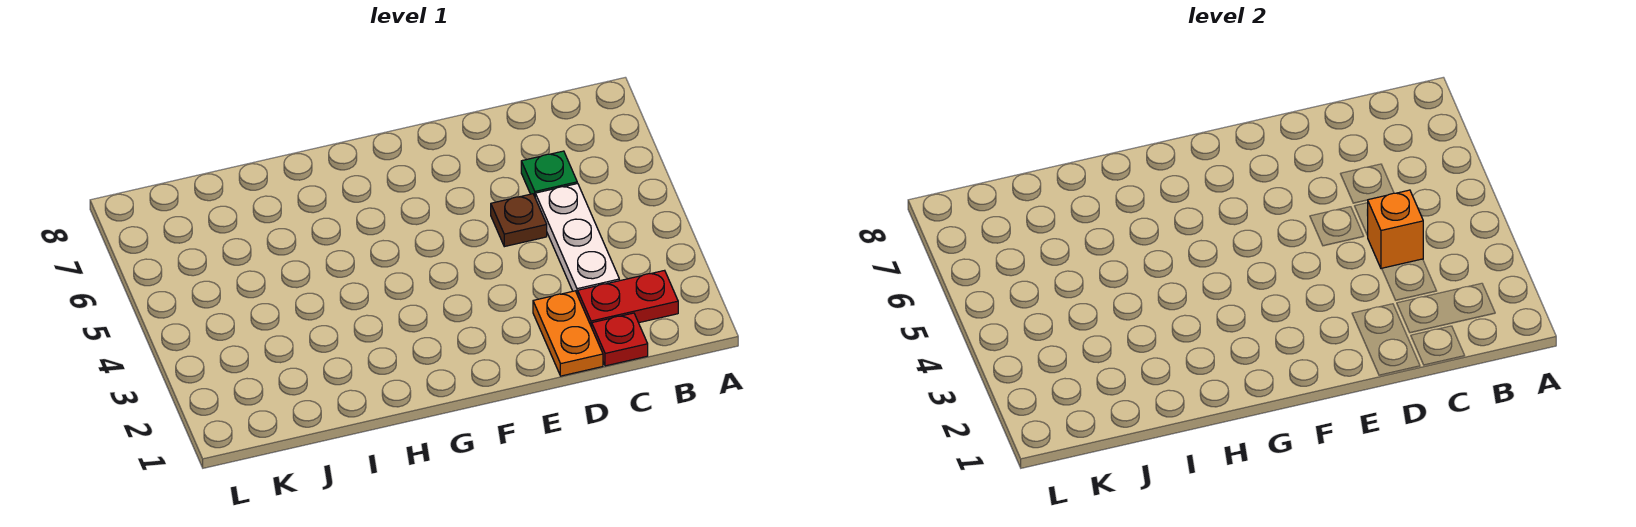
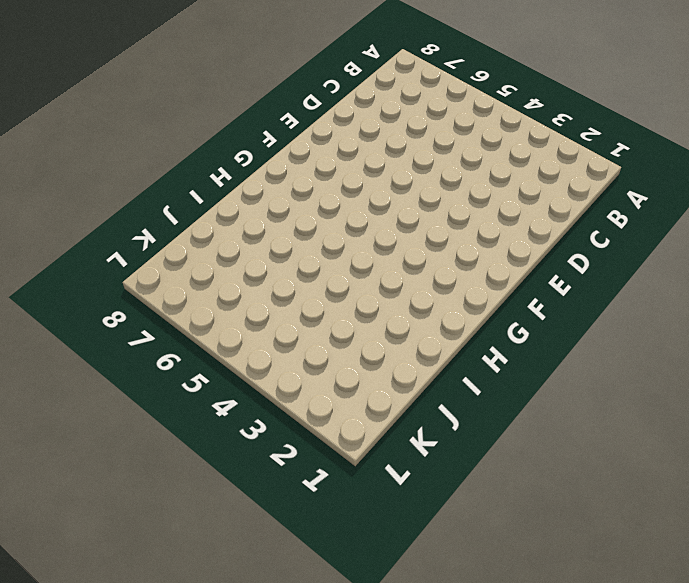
none -> red plate B2:C2 level 1
none -> red plate C1 level 1

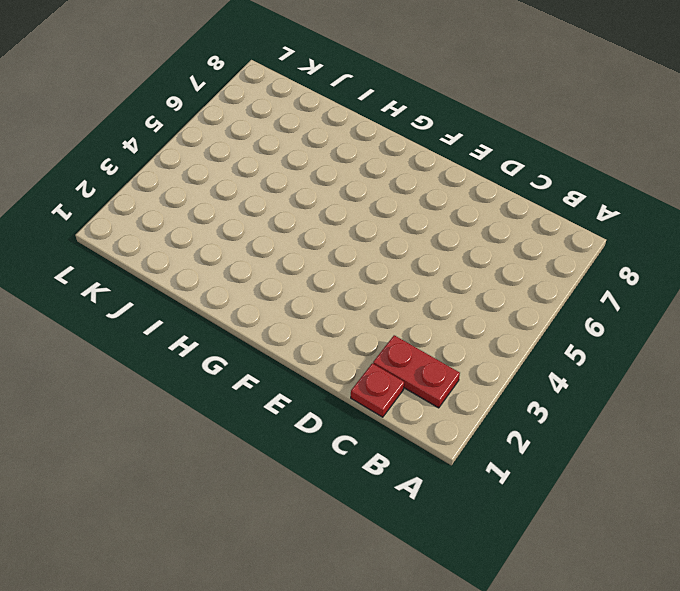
none -> white plate C3:C5 level 1
none -> green plate C6 level 1

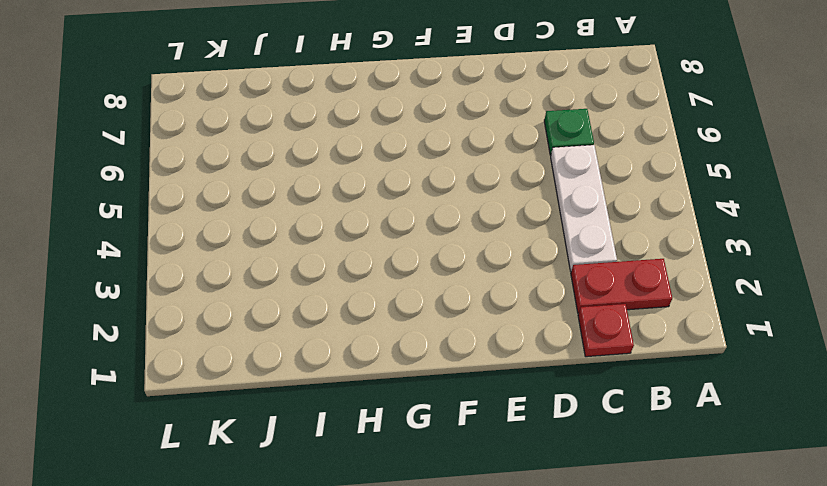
none -> orange plate D1:D2 level 1
none -> brown plate D5 level 1

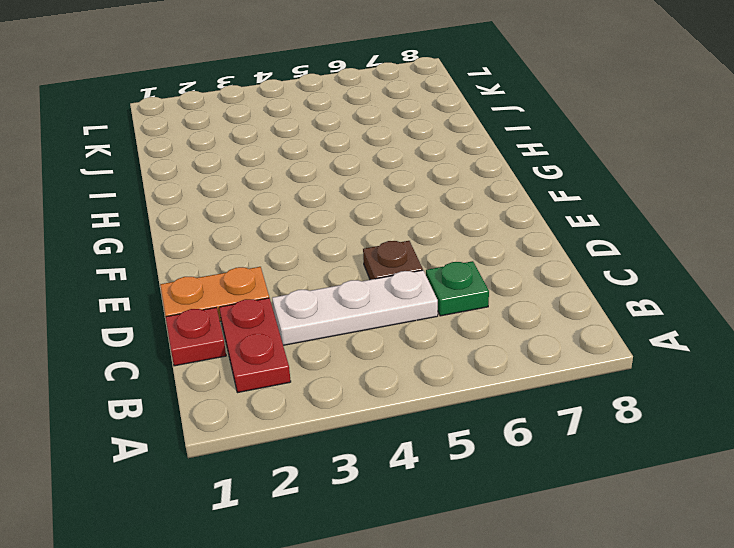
none -> orange brick C4 level 2

